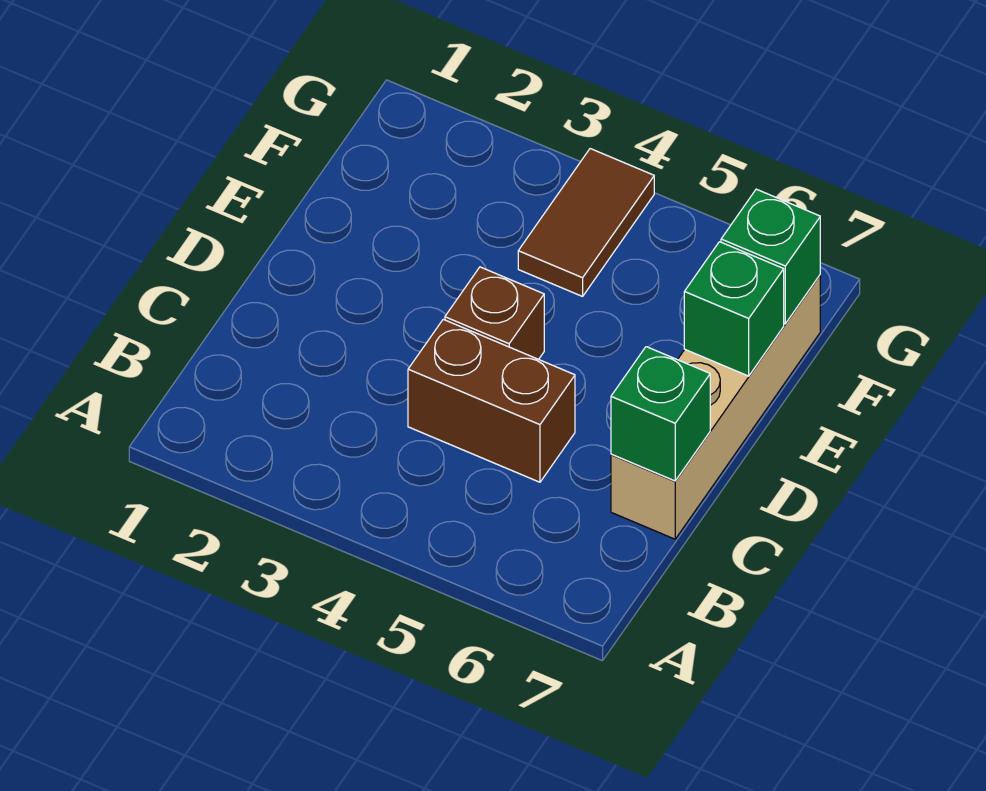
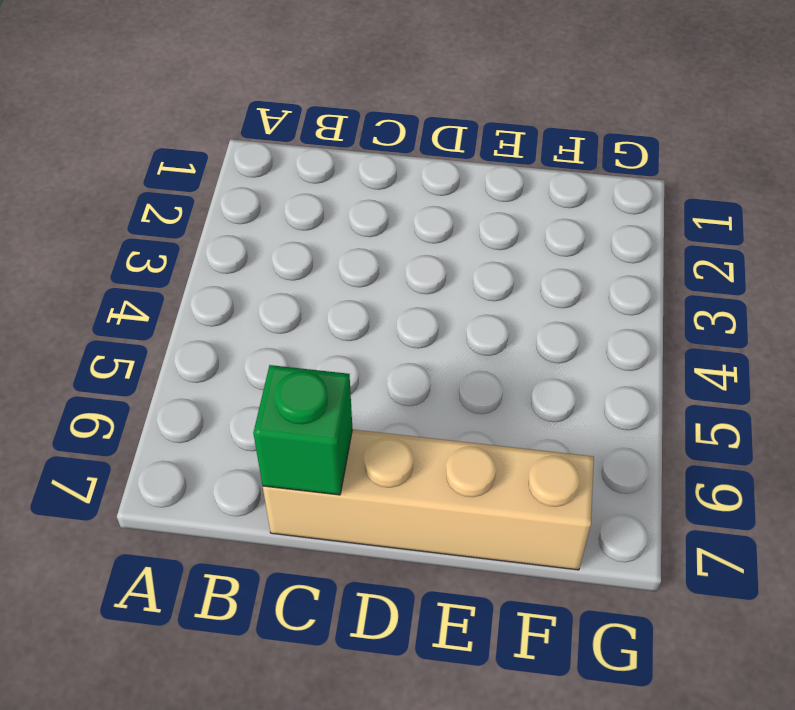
none -> brown brick C4:C5 level 1
none -> brown brick D4 level 1

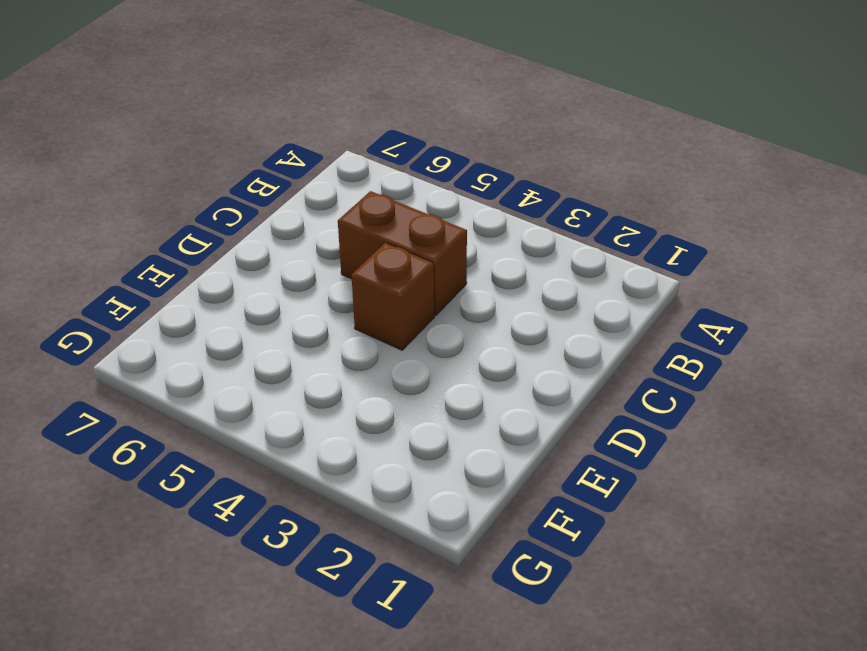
none -> tan brick C7:F7 level 1
none -> brown tile F4:G4 level 1

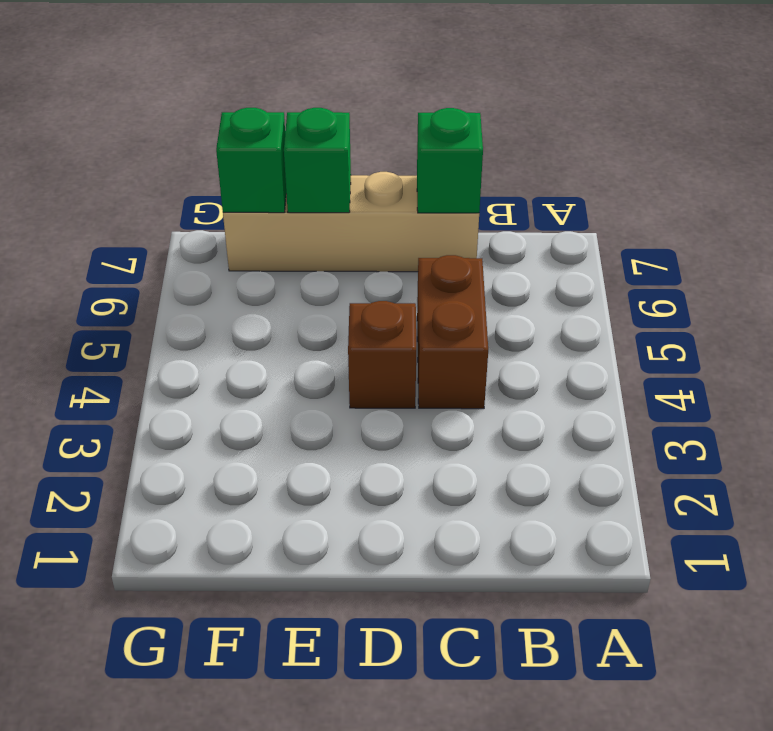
none -> brown tile F4:G4 level 1

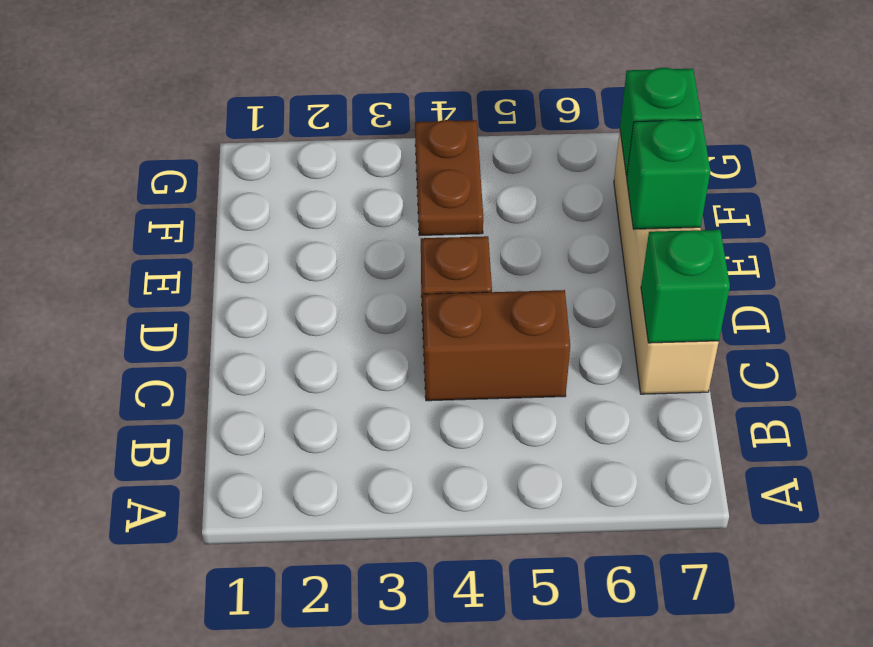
brown plate F4:G4 level 1 -> brown tile F4:G4 level 1

